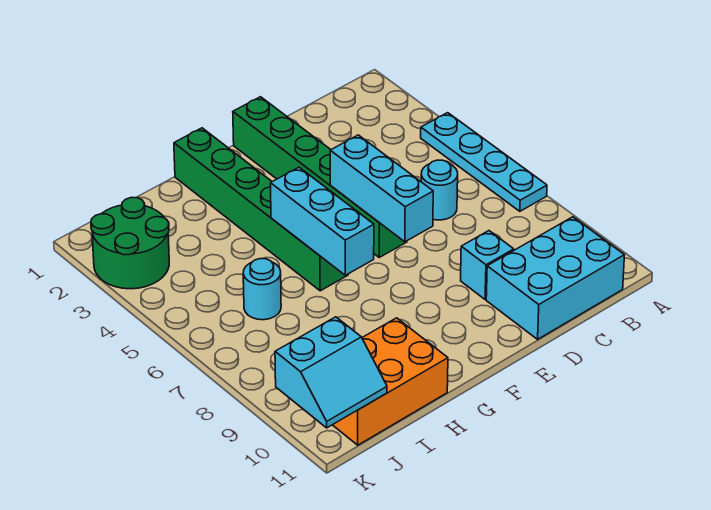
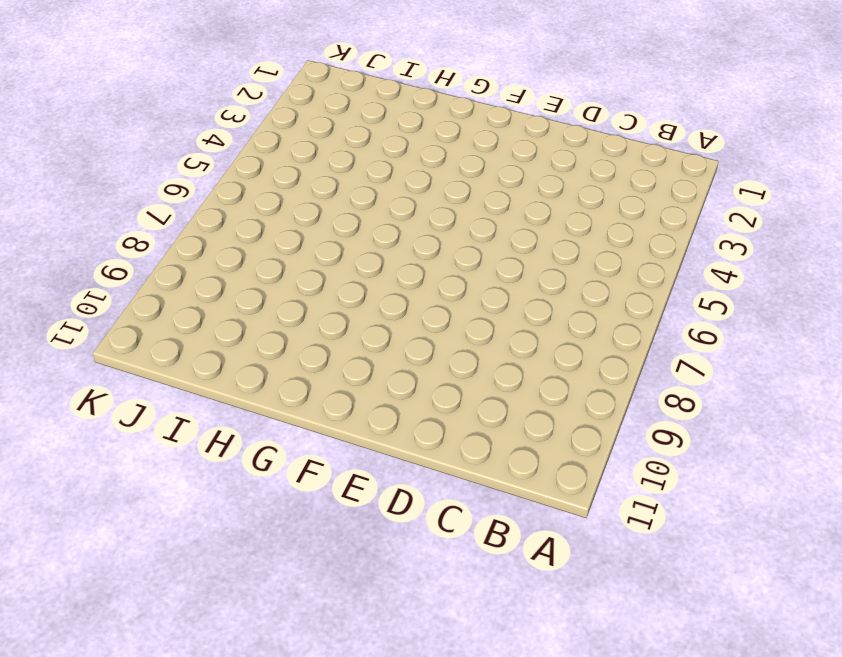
none -> cyan plate A4:A7 level 1
none -> cyan brick B10:D11 level 1
none -> cyan round brick C6 level 1

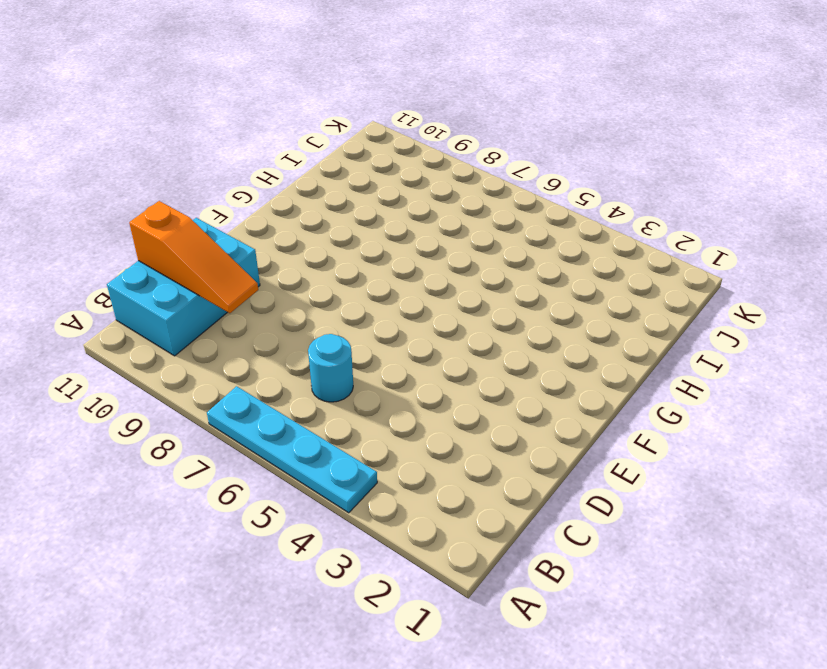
orange slope C9:C11 level 2 top 11 -> none
none -> cyan brick D9 level 1
none -> green brick E1:E6 level 1
none -> green brick G1:G6 level 1

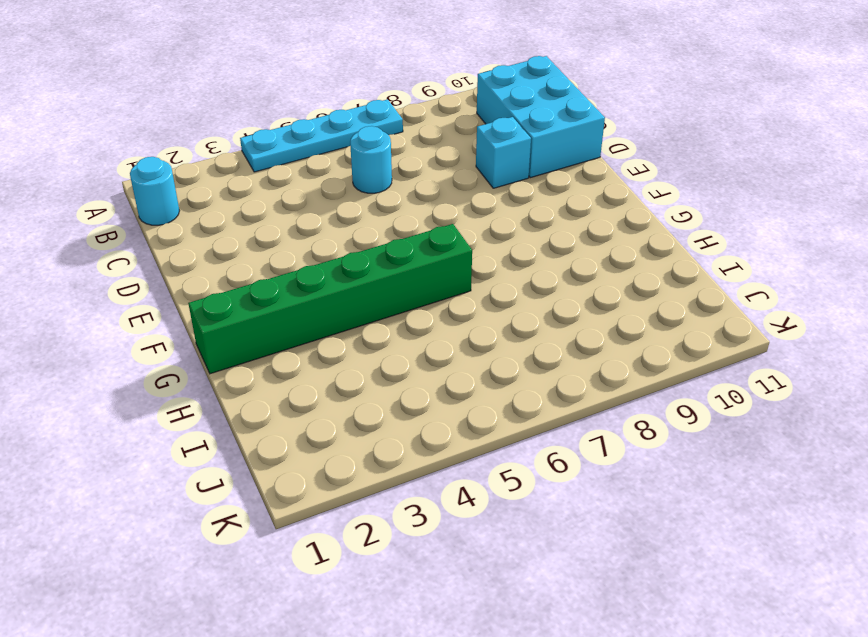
cyan round brick B1 level 1 -> cyan round brick I6 level 1
none -> green brick E1:E6 level 1
none -> orange brick H10:J11 level 1
none -> green round brick J2:K3 level 1

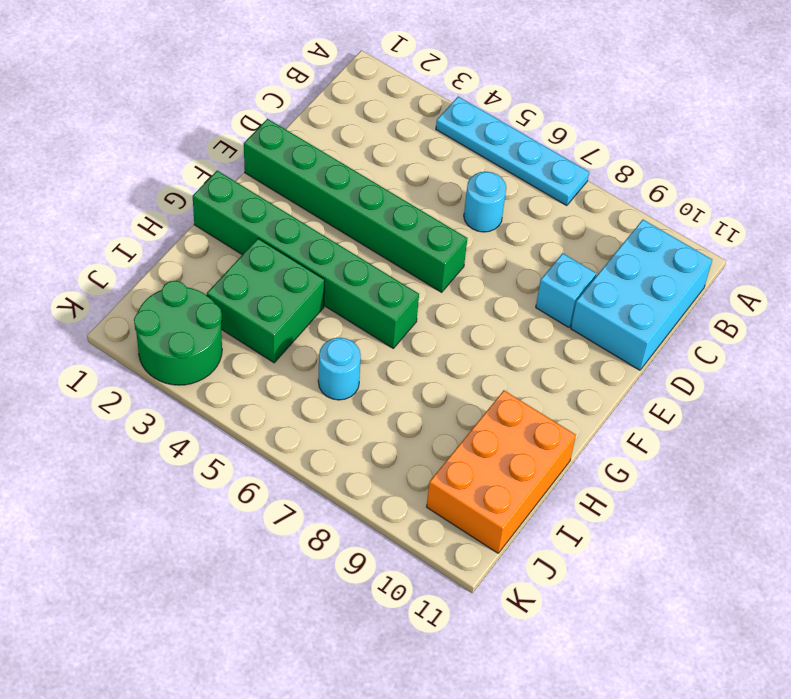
green brick H3:I4 level 1 -> none
none -> cyan brick E5:E7 level 2
none -> cyan brick G5:G7 level 2
none -> cyan slope J10:K11 level 2 top 10

